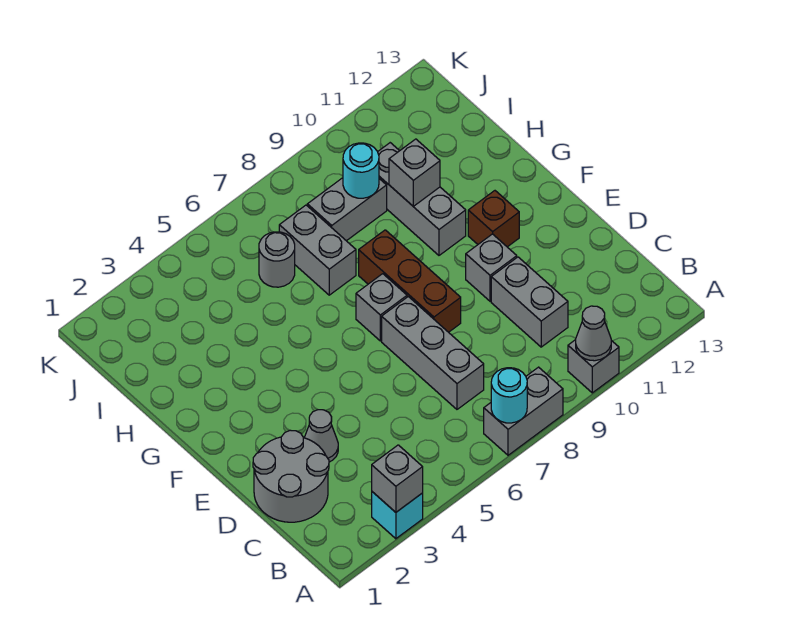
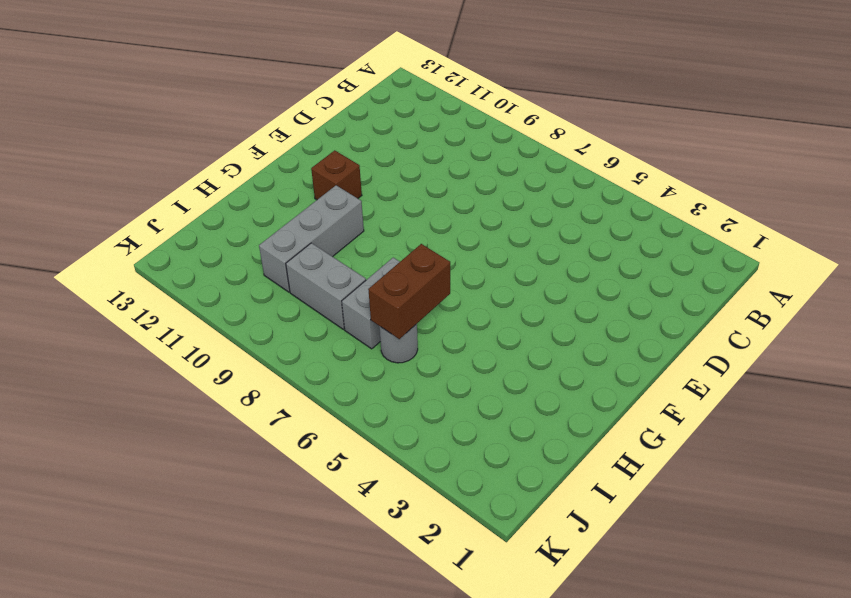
brown brick H6:I6 level 2 -> none
none -> cyan brick A3 level 1
none -> grey brick A7:A8 level 1
none -> grey brick A10 level 1

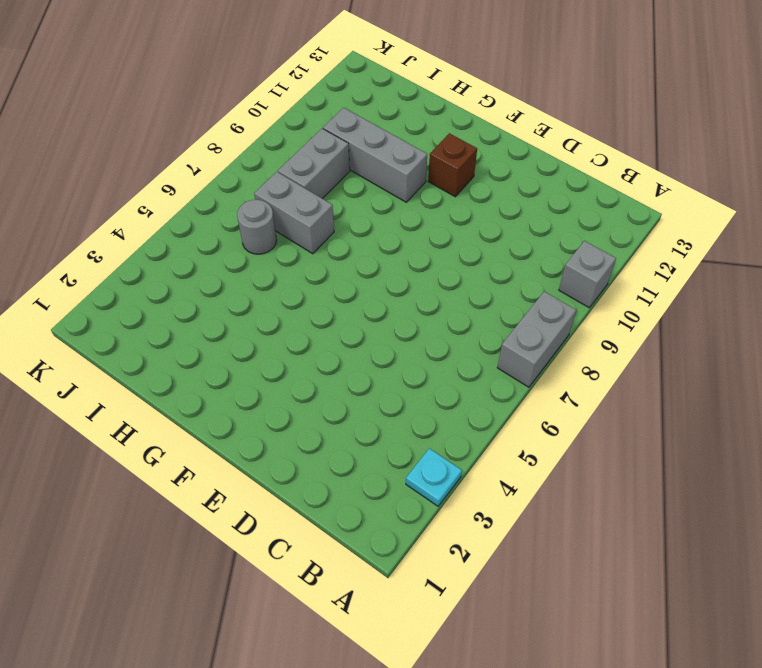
cyan plate A3 level 1 -> cyan brick A3 level 1
none -> grey round brick C1:D2 level 1
none -> grey brick C7:E7 level 1
none -> grey brick C10:D10 level 1

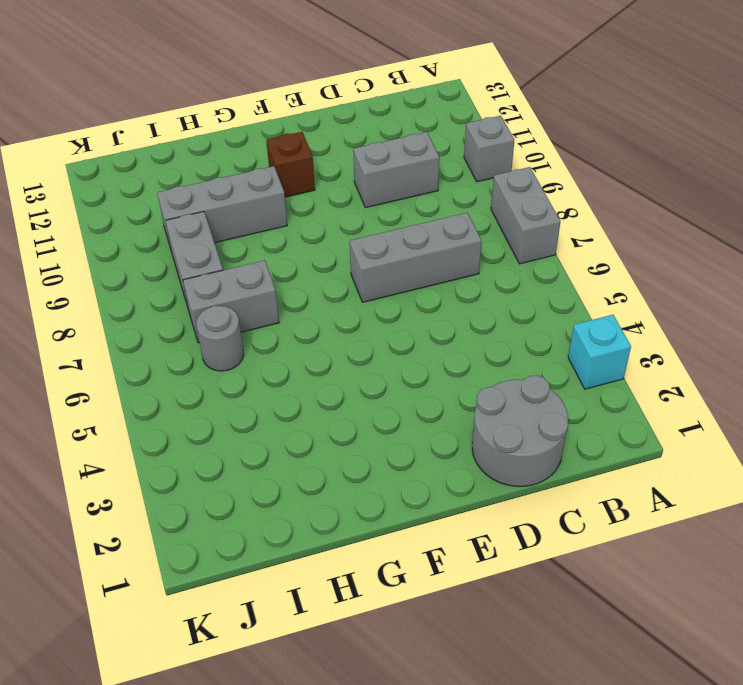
none -> grey cone D3 level 1
none -> brown brick E8:G8 level 1
none -> grey brick E10 level 1

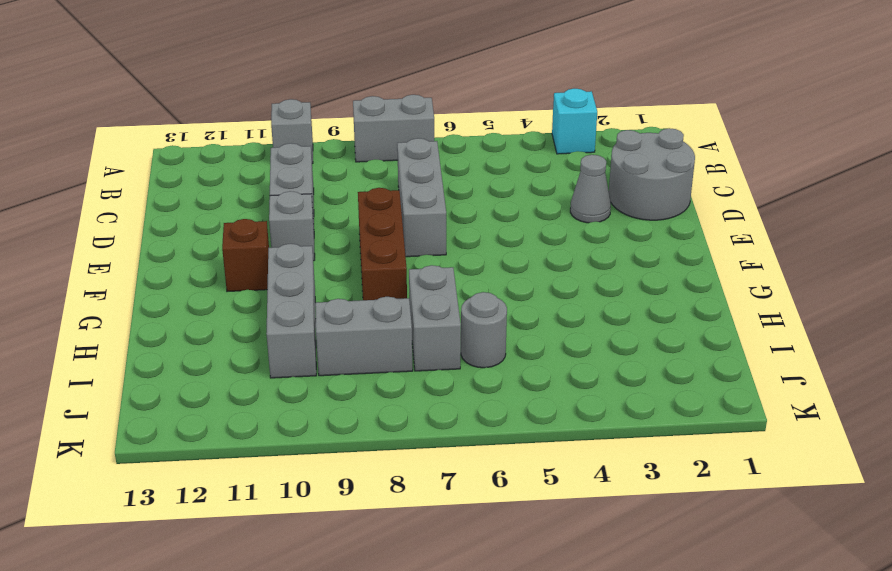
none -> grey brick F7 level 1
none -> grey brick A3 level 2
none -> cyan round brick A7 level 2

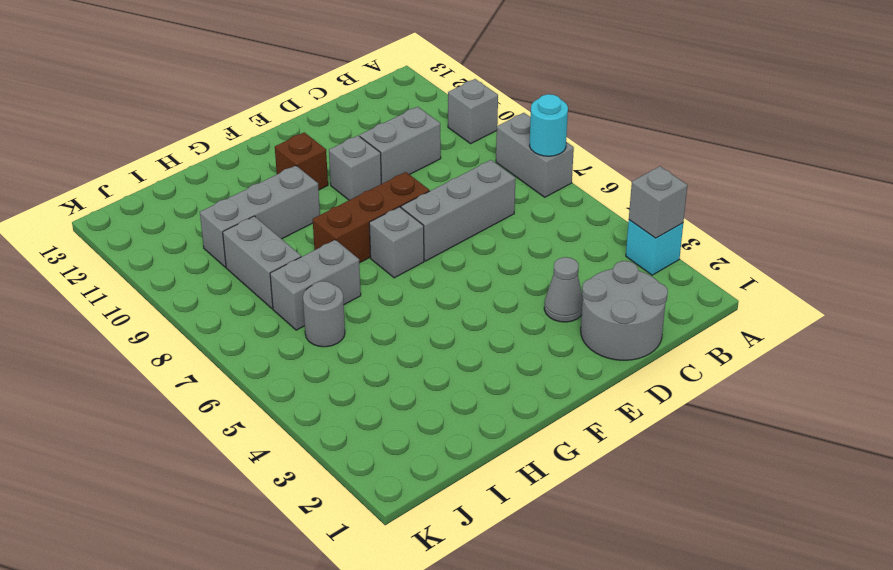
none -> grey cone A10 level 2
none -> grey brick H10 level 2
none -> cyan round brick I9 level 2

